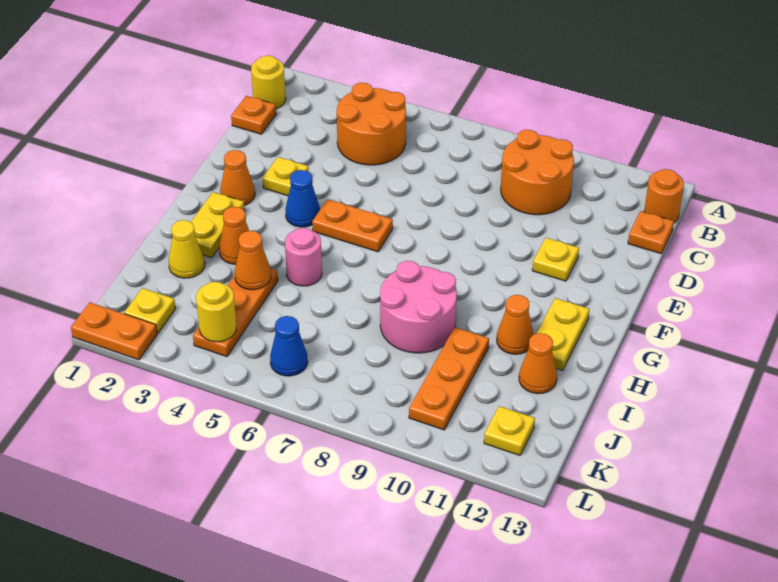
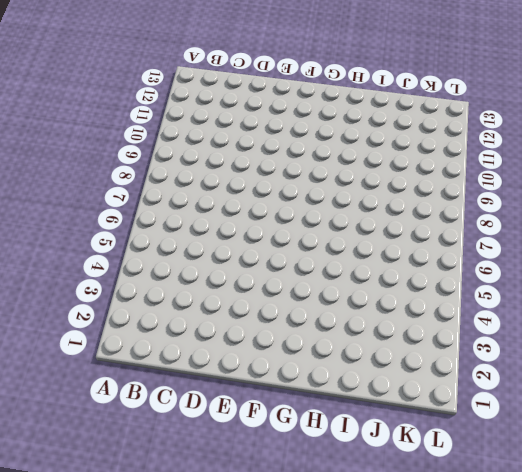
none -> yellow round brick B1 level 1
none -> orange round brick B4:C5 level 1
none -> orange round brick B9:C10 level 1

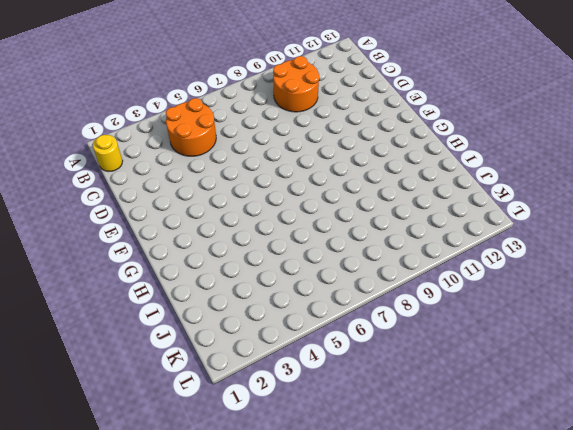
none -> orange round brick B13 level 1
none -> orange plate C1 level 1
none -> orange plate C13 level 1

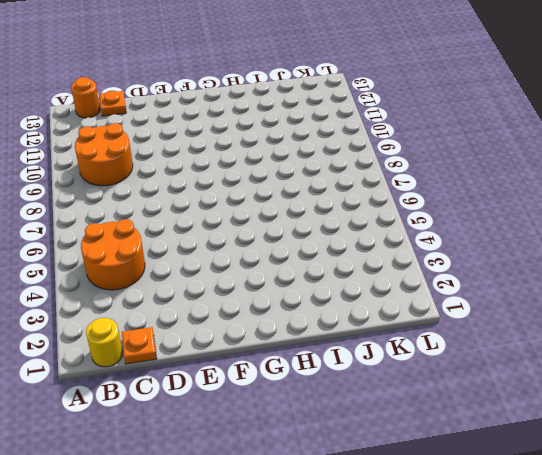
none -> yellow plate E3 level 1
none -> yellow plate E11 level 1
none -> orange cone F2 level 1

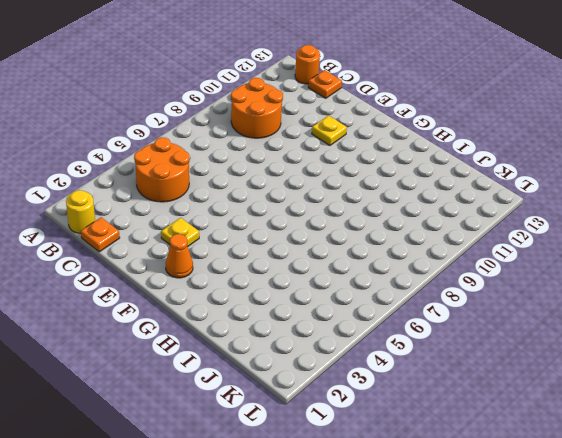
none -> blue cone F4 level 1
none -> orange plate F5:F6 level 1
none -> yellow plate G2:H2 level 1

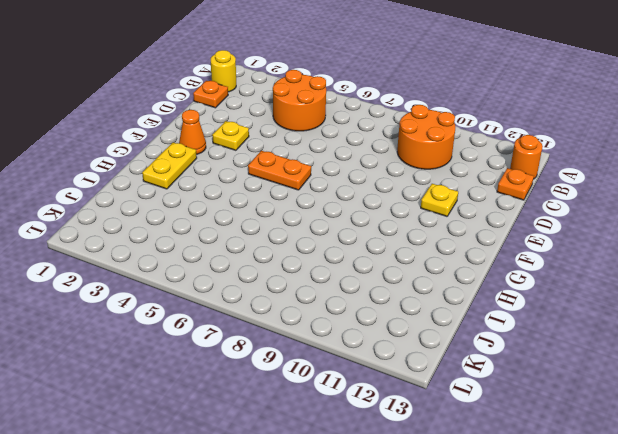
none -> blue cone F4 level 1
none -> yellow plate G12:H12 level 1
none -> orange cone H3 level 1

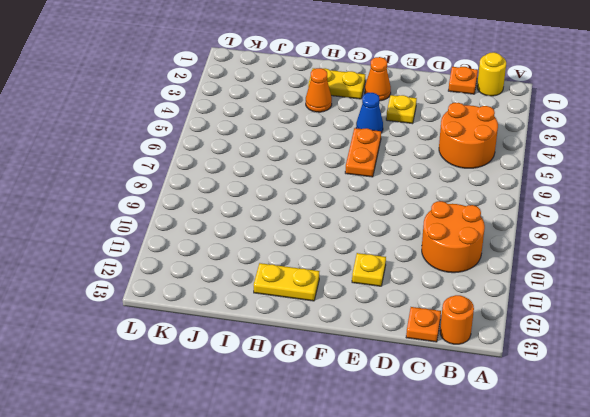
none -> pink round brick H5 level 1
none -> pink round brick H8:I9 level 1
none -> orange cone H11 level 1

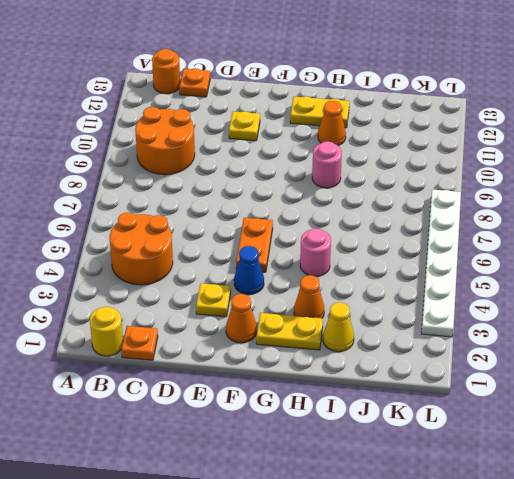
pink round brick H9 level 1 -> pink round brick H8:I9 level 1
white plate L3:L8 level 1 -> none
none -> orange plate I4:K4 level 1
none -> orange plate I10:K10 level 1
none -> orange cone I12 level 1

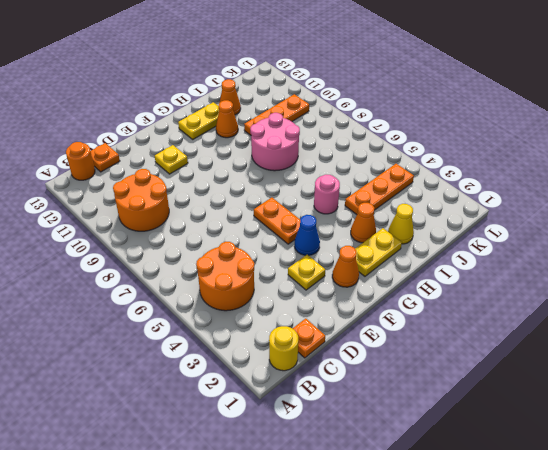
none -> yellow plate K2 level 1
none -> blue cone K6 level 1
none -> yellow plate K12 level 1

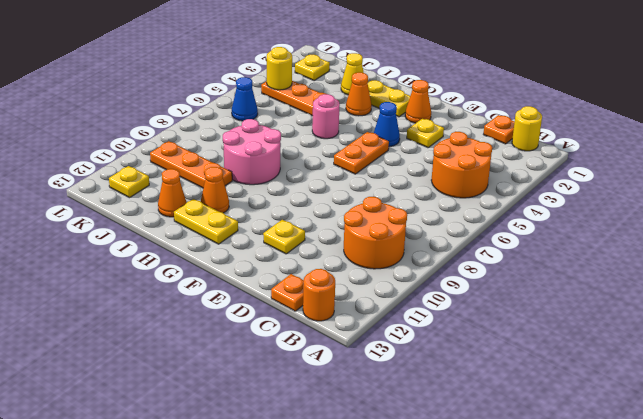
none -> orange plate L1:L2 level 1
none -> orange cone I4 level 2

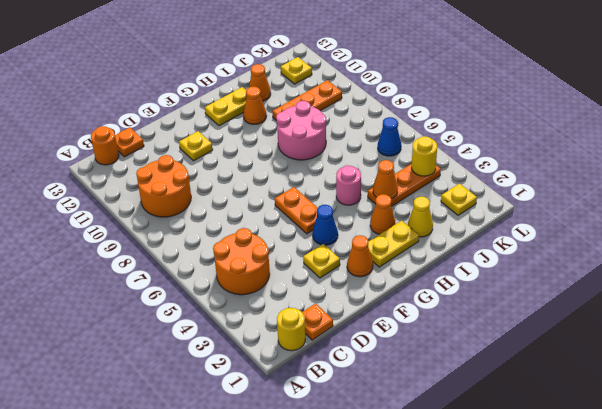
none -> orange plate L1:L2 level 1

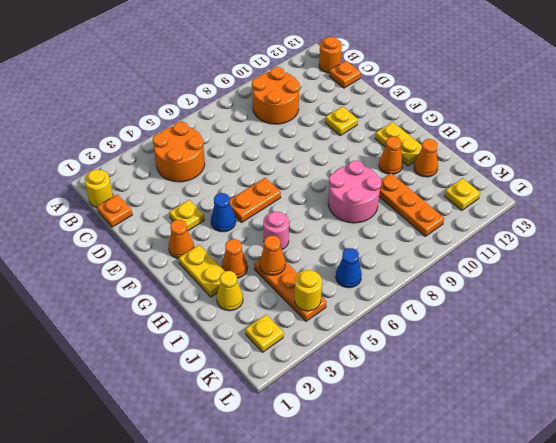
none -> orange plate L1:L2 level 1

